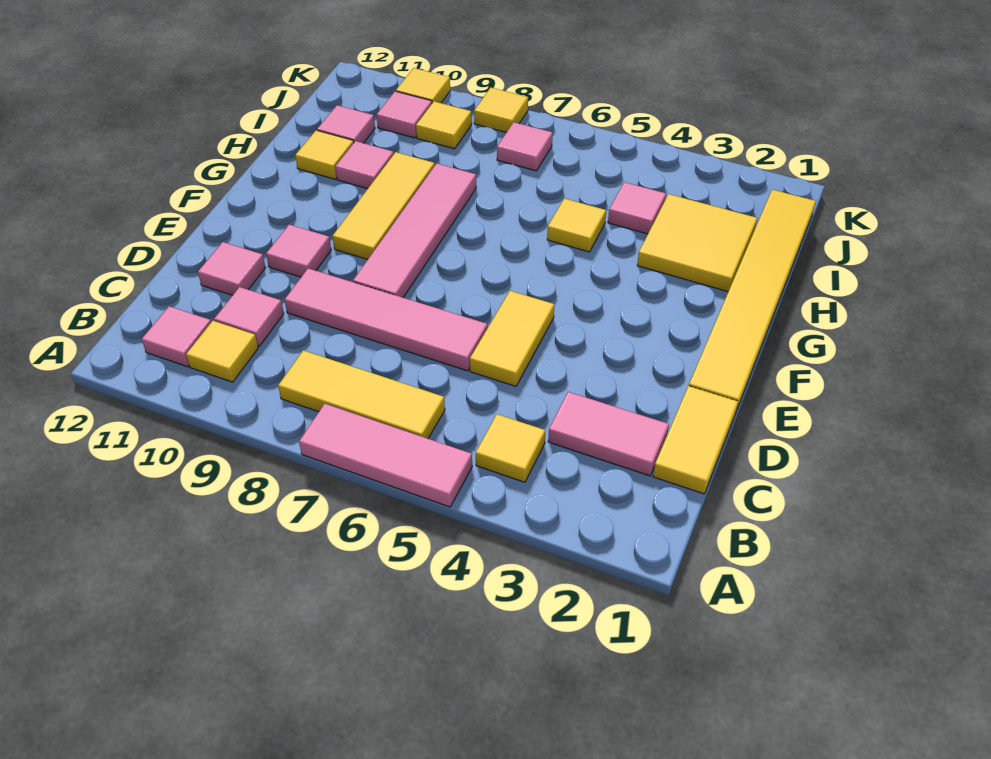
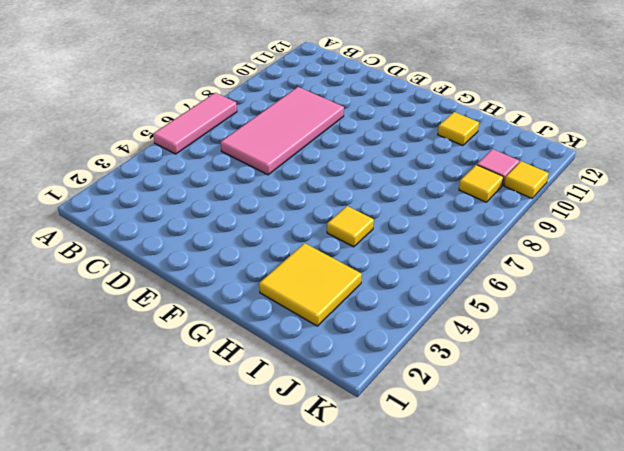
pink tile C6:D9 level 1 -> pink tile D6:D9 level 1
none -> yellow tile B4 level 1
none -> yellow tile B6:B8 level 1
none -> yellow tile B10 level 1

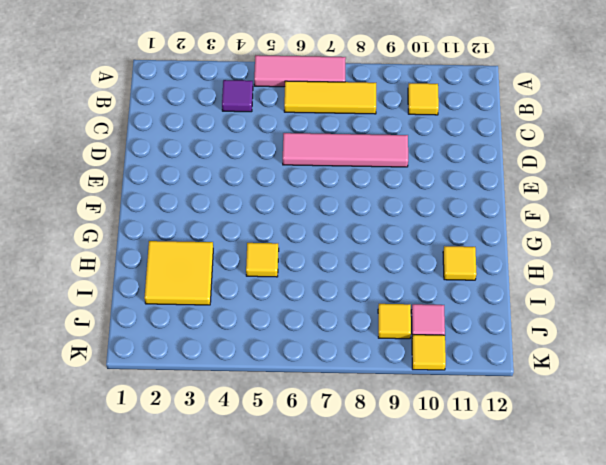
purple tile B4 level 1 -> yellow tile B4 level 1
none -> pink tile B11 level 1
none -> yellow tile C1:D1 level 1
none -> pink tile C2:C3 level 1

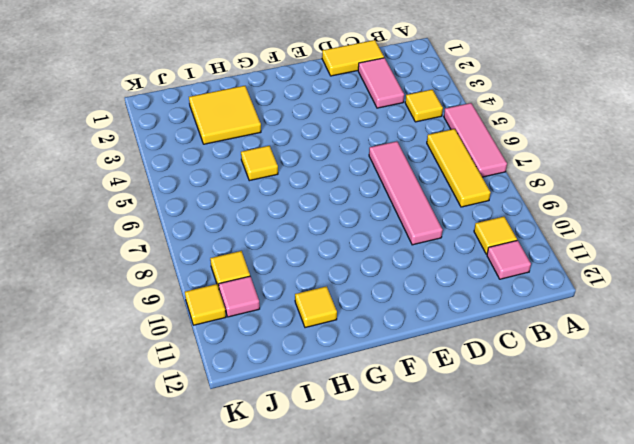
none -> pink tile C10 level 1
none -> yellow tile D5:E5 level 1
none -> pink tile D11 level 1

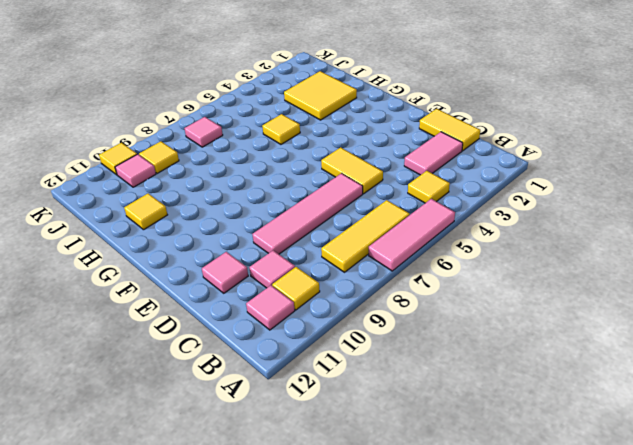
none -> yellow tile E1:J1 level 1
none -> pink tile E8:H8 level 1
none -> pink tile E10 level 1

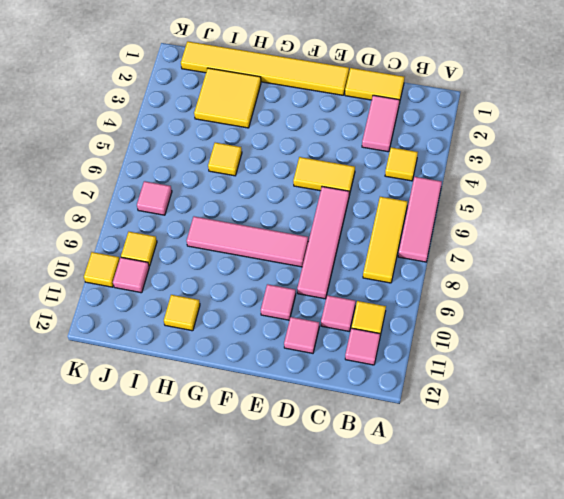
none -> yellow tile F9:H9 level 1
none -> pink tile H10 level 1
none -> pink tile I4 level 1

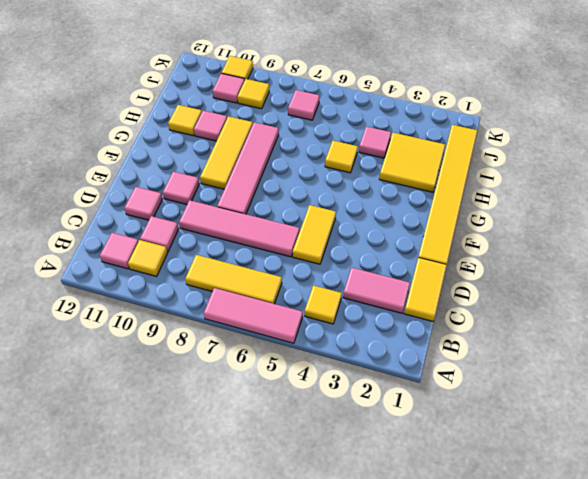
none -> pink tile I11 level 1
none -> yellow tile K8 level 1

